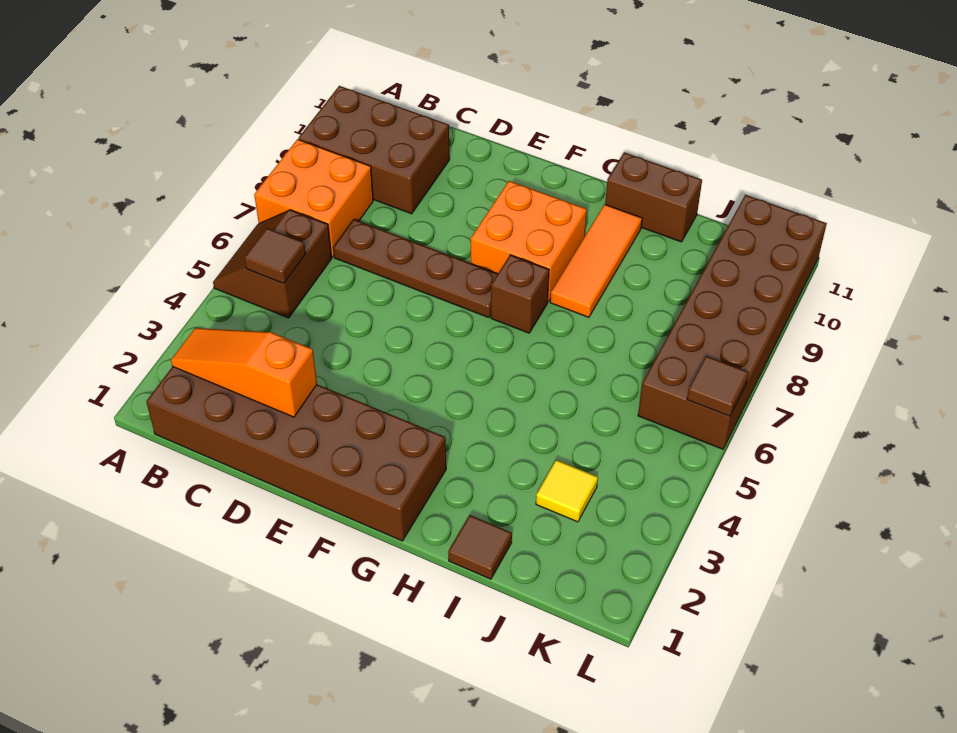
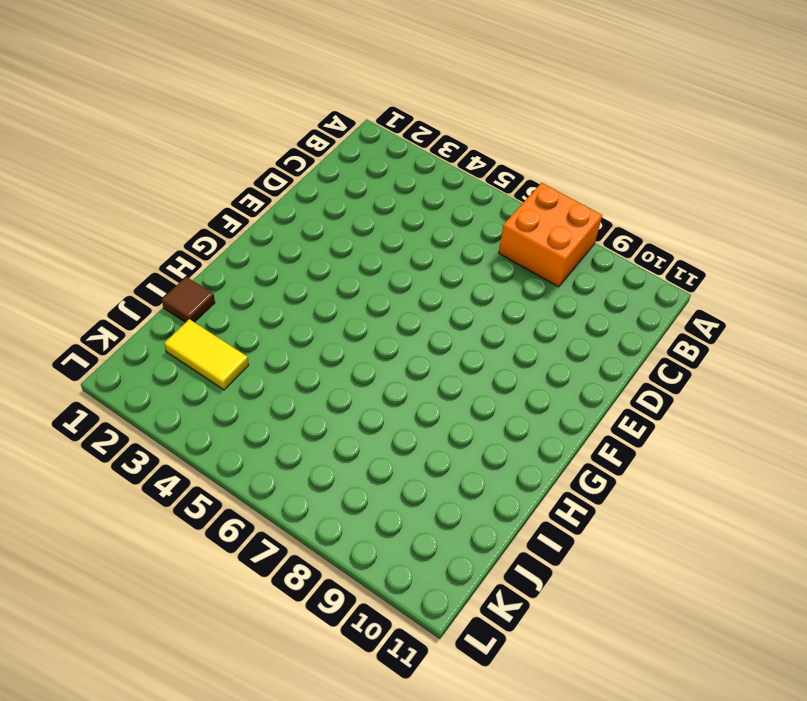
yellow tile J2:J3 level 1 -> yellow tile J3 level 1
none -> brown slope A5:B6 level 1 top B
none -> brown brick A9:C10 level 1
none -> brown brick B1:G2 level 1

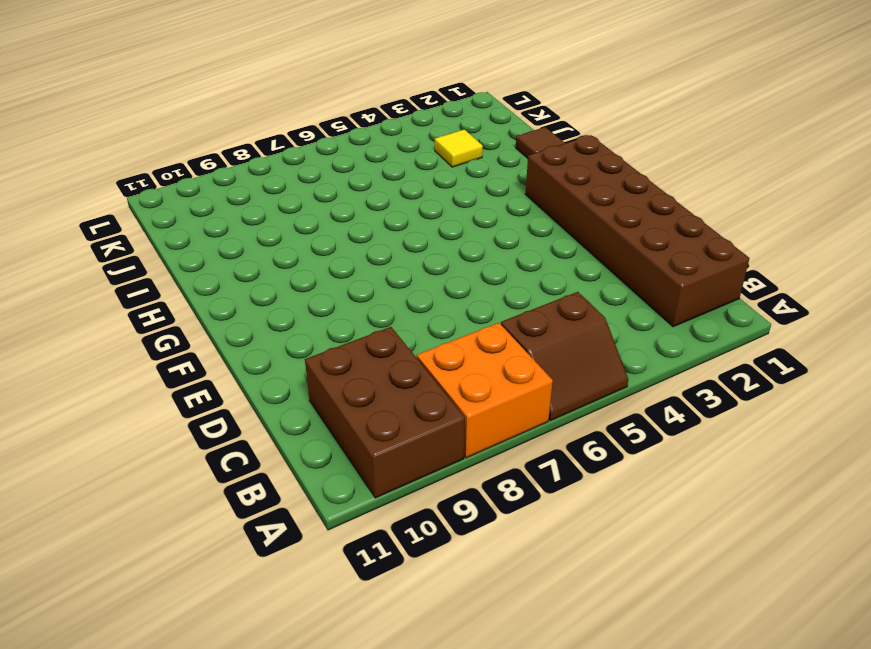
none -> brown plate C7:F7 level 1
none -> orange brick F8:G9 level 1
none -> brown brick G7 level 1

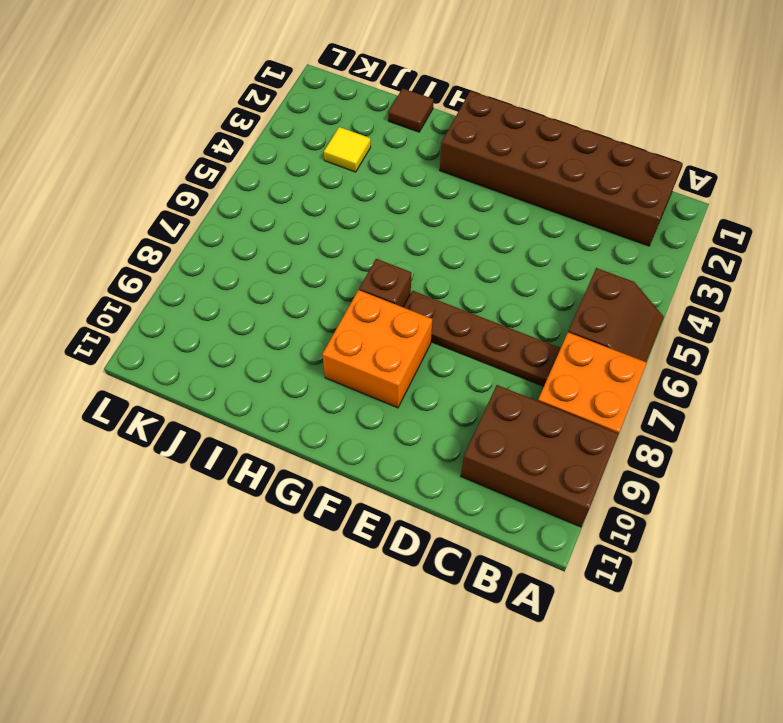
none -> orange tile H8:H10 level 1
none -> brown brick H11:I11 level 1
none -> brown brick K6:L11 level 1

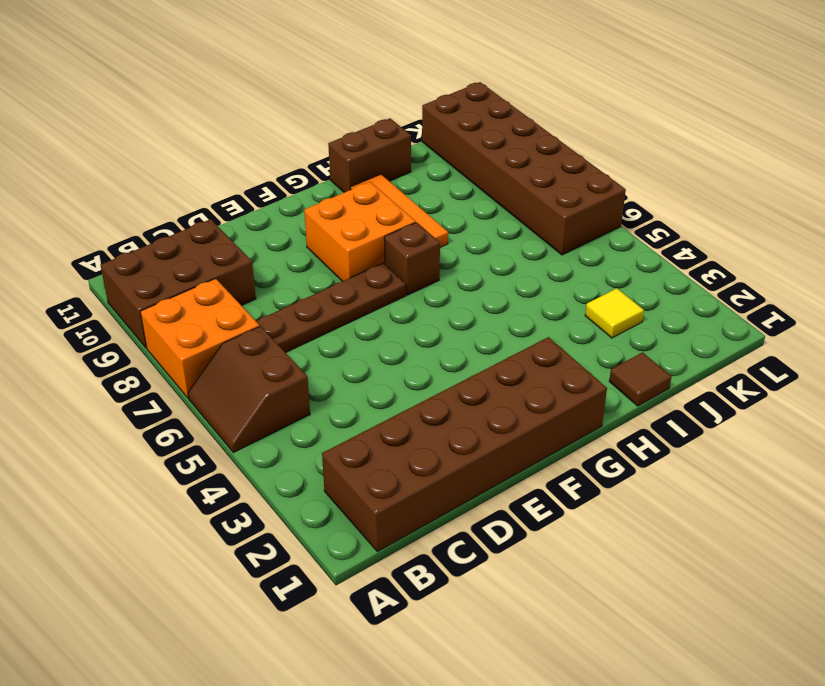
none -> orange slope B2:D2 level 2 top D
none -> brown tile B5 level 2
none -> brown tile L6 level 2

